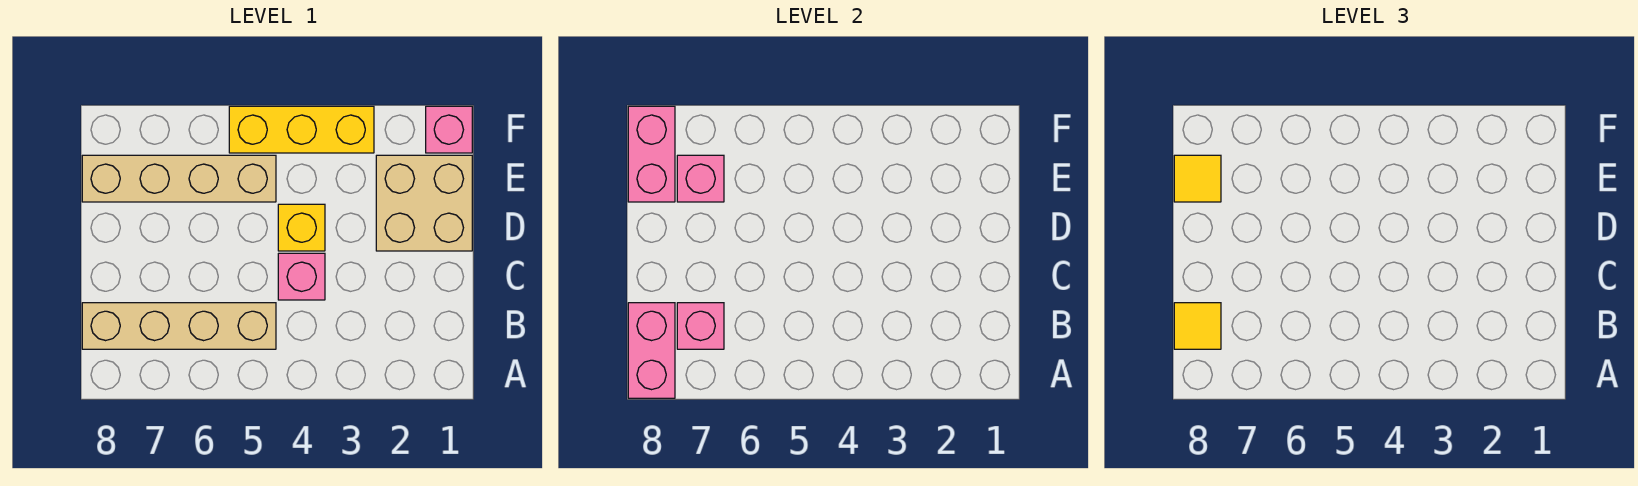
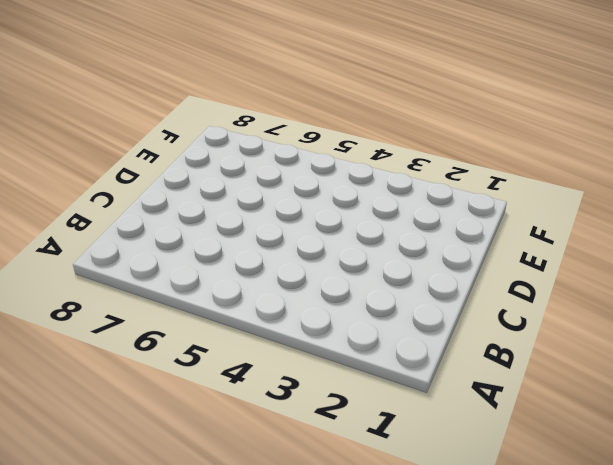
none -> tan brick B5:B8 level 1
none -> pink brick C4 level 1
none -> tan brick D1:E2 level 1

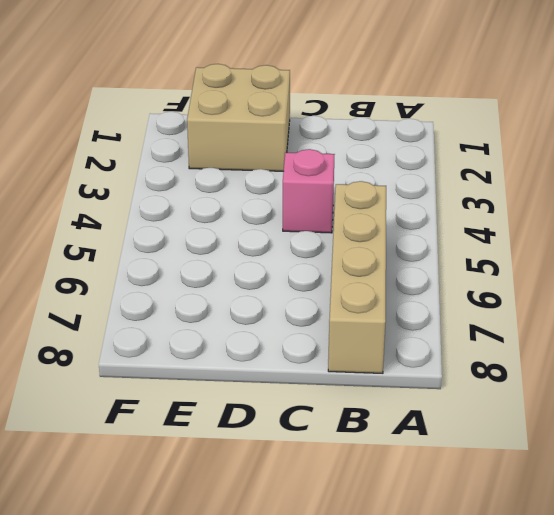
none -> yellow brick D4 level 1
none -> tan brick E5:E8 level 1
none -> pink brick F1 level 1

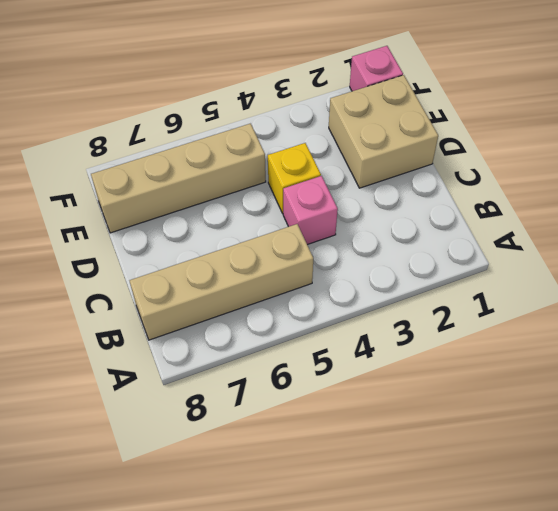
none -> yellow brick F3:F5 level 1
none -> pink brick A8:B8 level 2
none -> pink brick B7 level 2

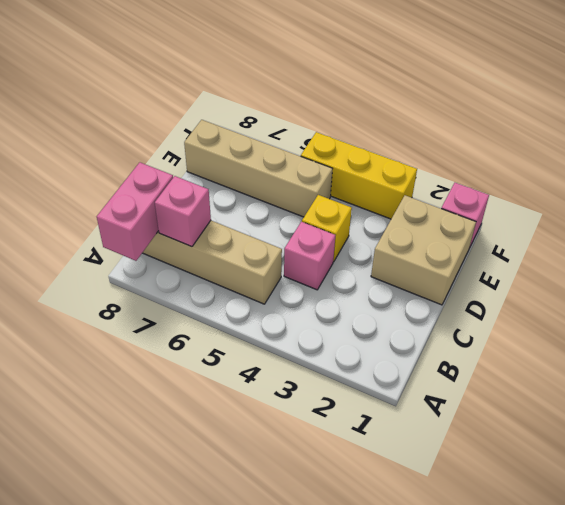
none -> pink brick E7 level 2
none -> pink brick E8:F8 level 2
none -> yellow tile B8 level 3

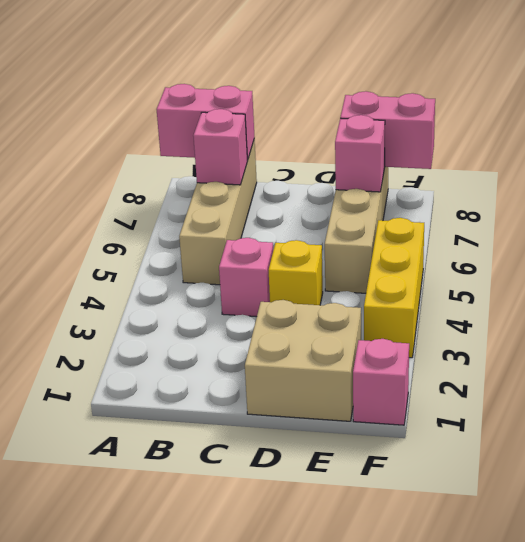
none -> yellow tile B8 level 3
none -> yellow tile E8 level 3

